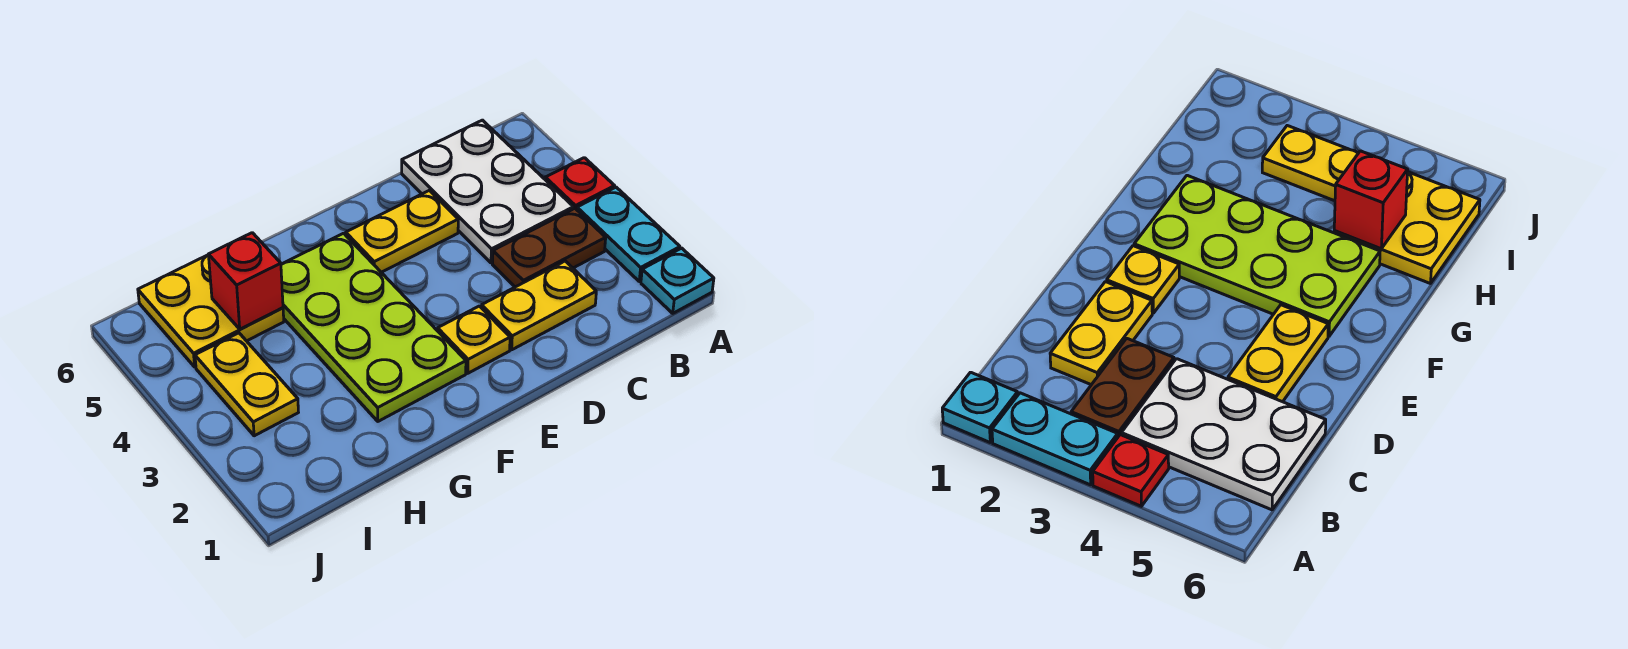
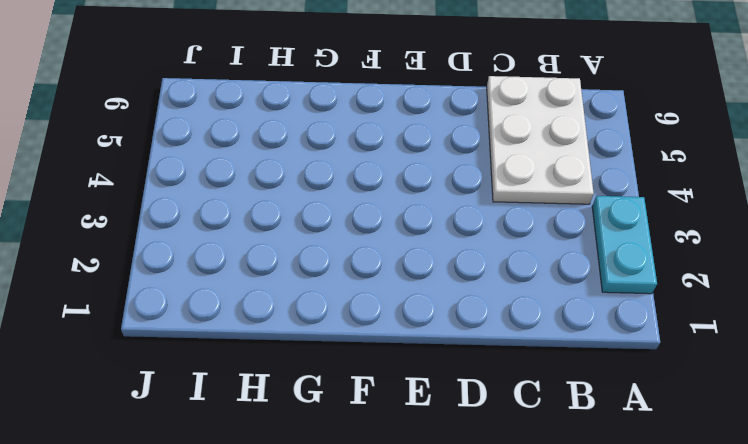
none -> cyan plate A1 level 1
none -> red plate A4 level 1
none -> brown plate B3:C3 level 1

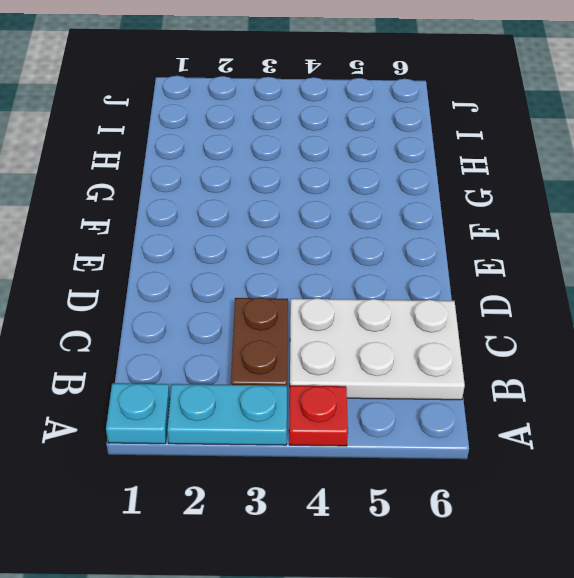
none -> yellow plate C2:D2 level 1
none -> yellow plate D5:E5 level 1
none -> yellow plate E2 level 1

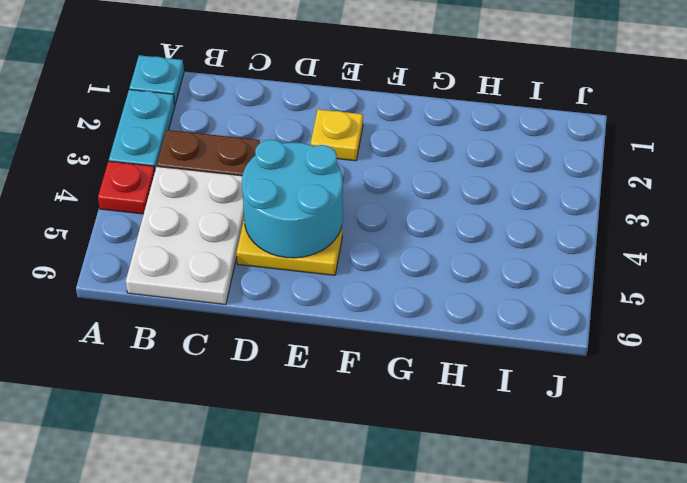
cyan round brick D4:E5 level 2 -> none
none -> yellow plate C2:D2 level 1
none -> lime plate F2:G5 level 1
none -> yellow plate H5:I6 level 1

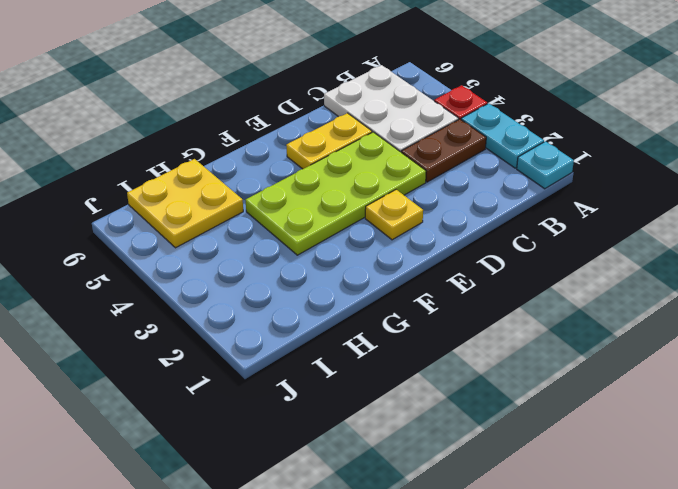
lime plate D3:G4 level 1 -> lime plate F2:G5 level 1
none -> yellow plate C2:D2 level 1
none -> yellow plate I3:I4 level 1
none -> red brick H5 level 2

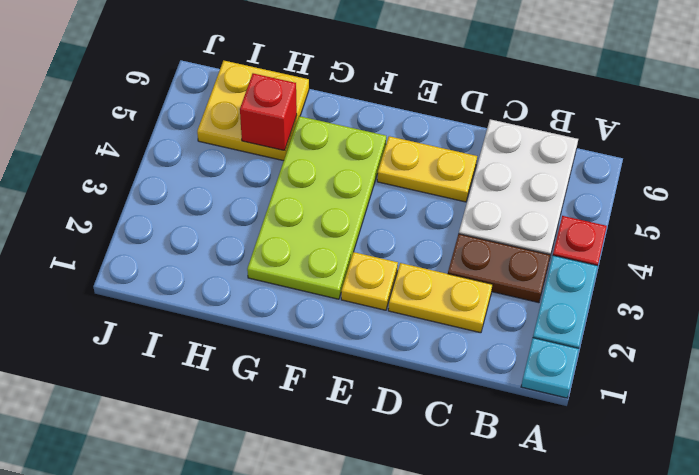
none -> yellow plate I3:I4 level 1

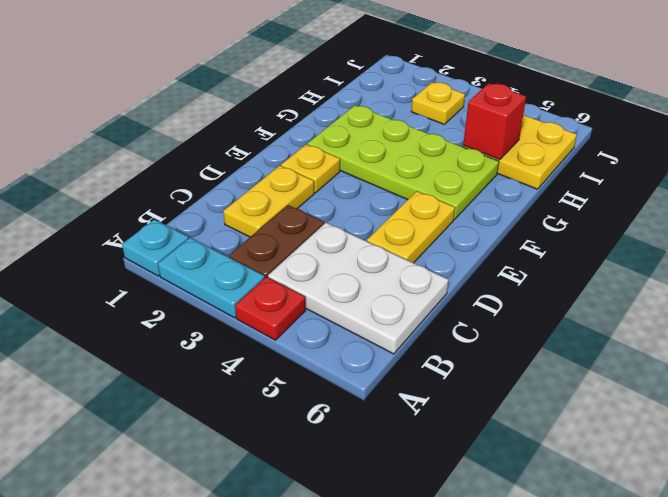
yellow plate I3 level 1 -> yellow plate I3:I4 level 1

